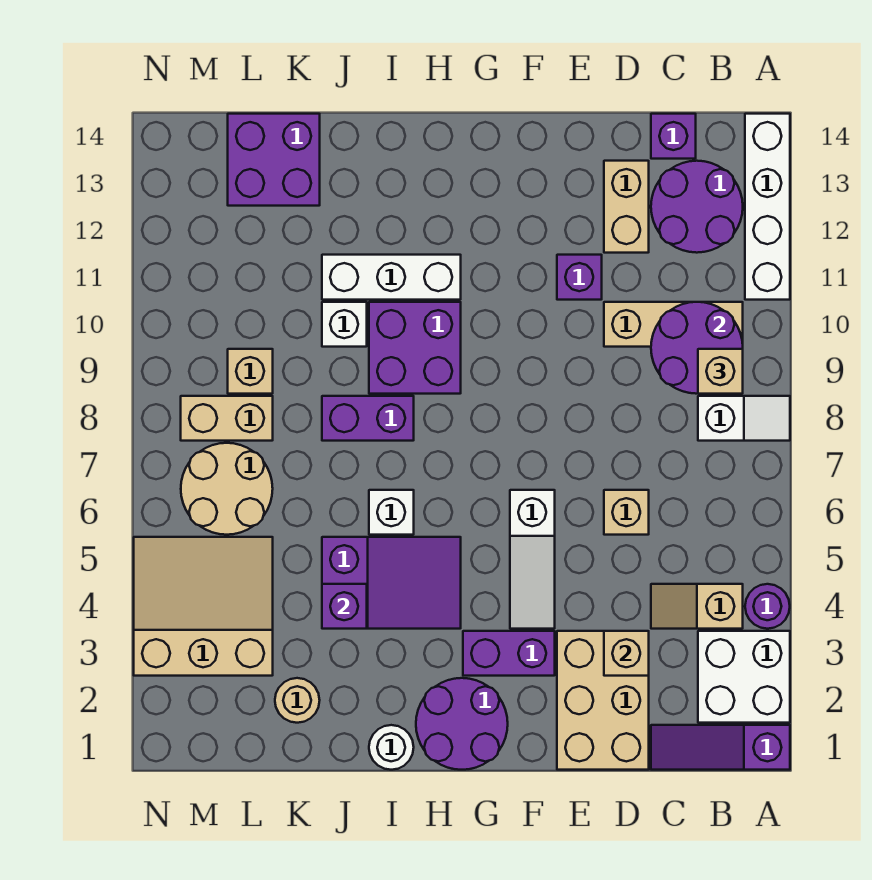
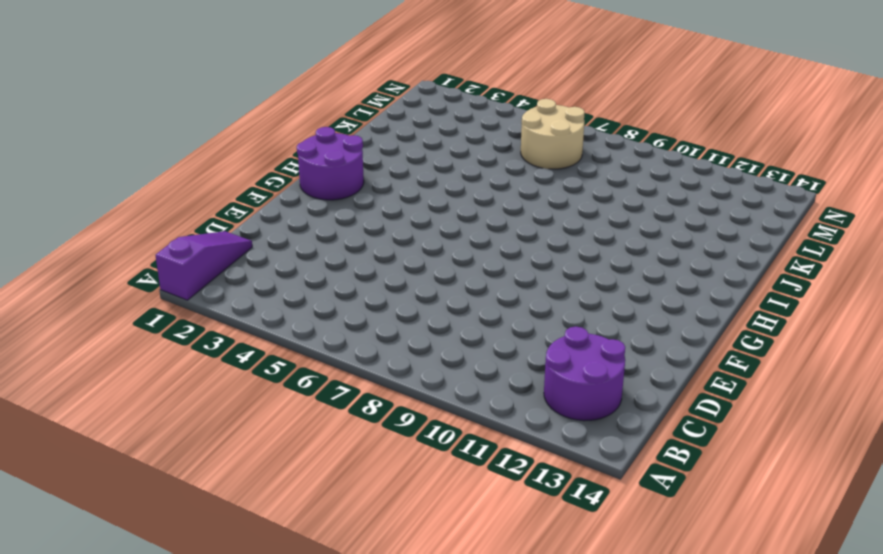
none -> white brick A2:B3 level 1
none -> purple round brick A4 level 1
none -> white slope A8:B8 level 1 top B
none -> white brick A11:A14 level 1

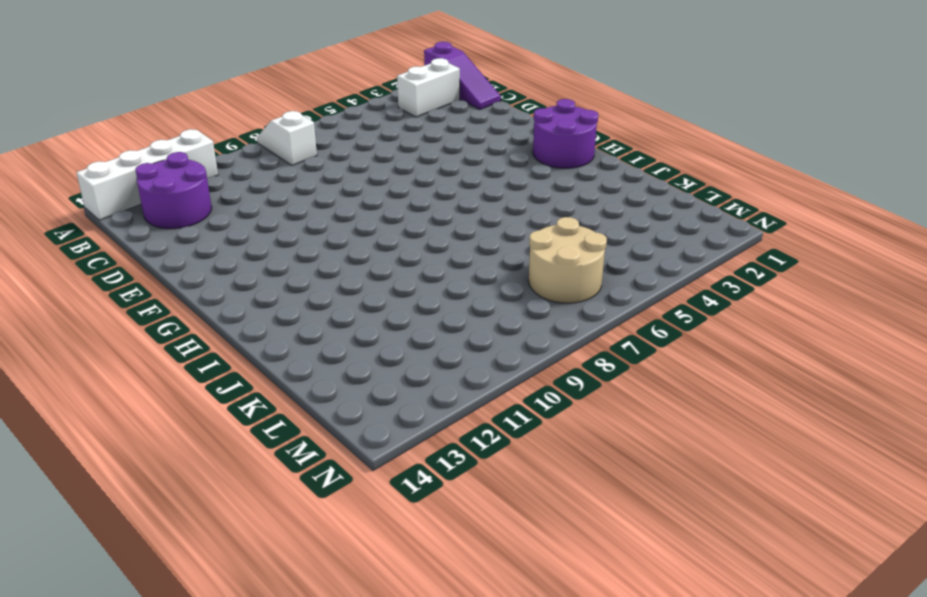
white brick B2:B3 level 1 -> white brick A2:B3 level 1
none -> purple round brick A4 level 1
none -> tan slope B4:C4 level 1 top B
none -> tan brick B10:D10 level 1
none -> purple brick C14 level 1

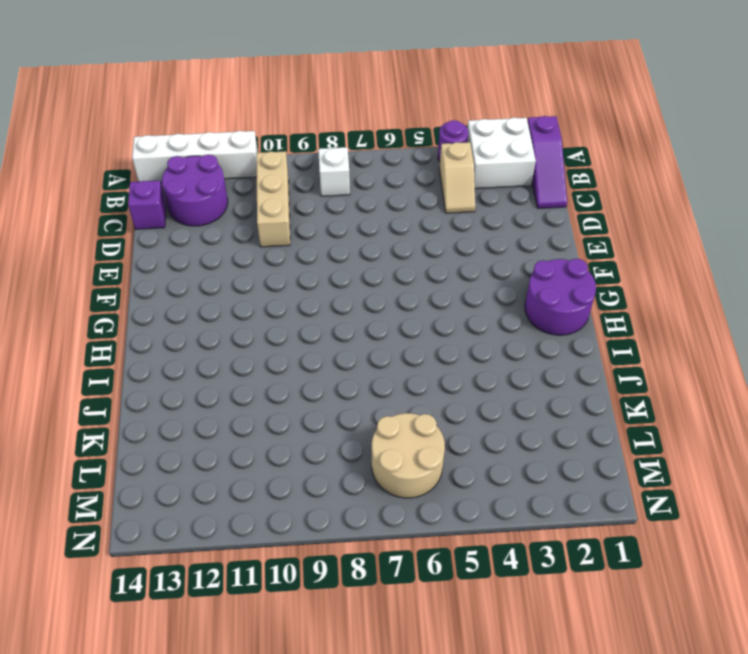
none -> tan brick D1:E3 level 1
none -> tan brick D6 level 1
none -> tan brick D12:D13 level 1
none -> purple brick E11 level 1

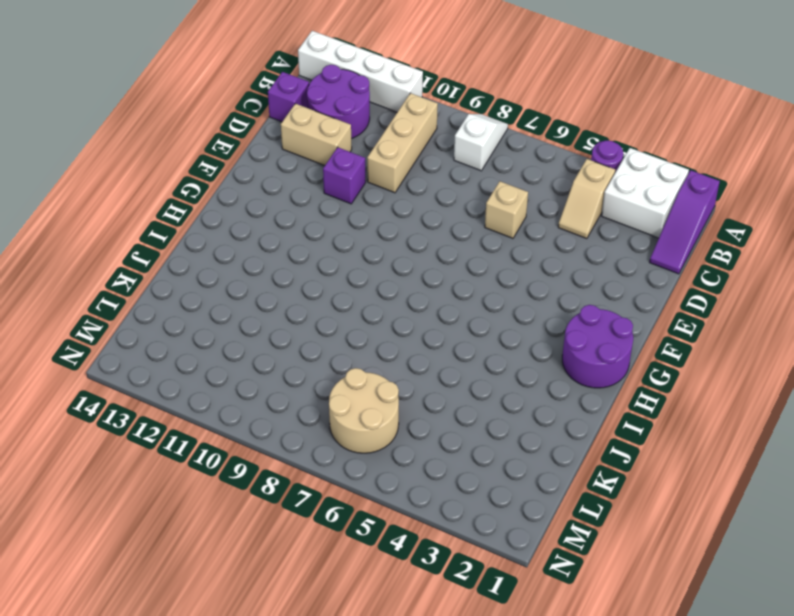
none -> tan brick D1:E3 level 1
none -> purple brick F3:G3 level 1
none -> white slope F4:F6 level 1 top 6
none -> purple slope H4:J5 level 1 top J

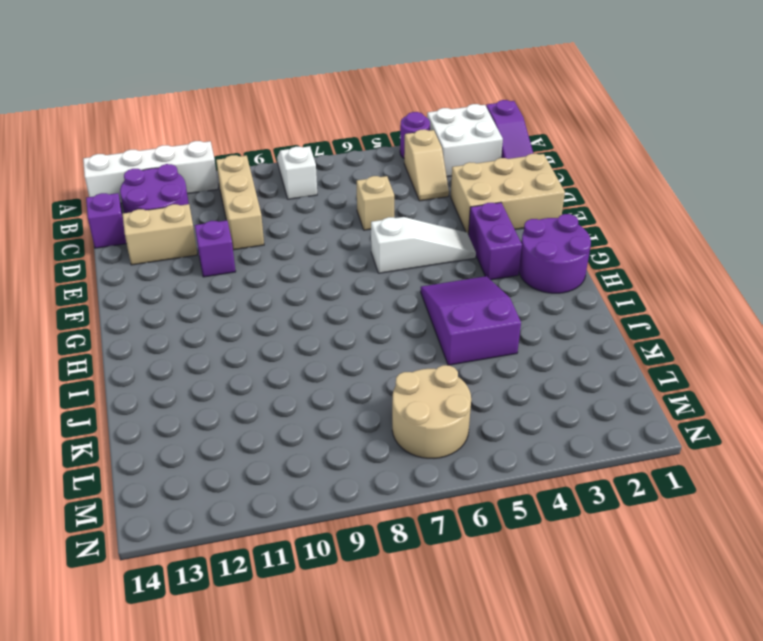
none -> purple brick H9:I10 level 1
none -> white brick H11:J11 level 1
none -> white round brick I1 level 1
none -> white brick I6 level 1

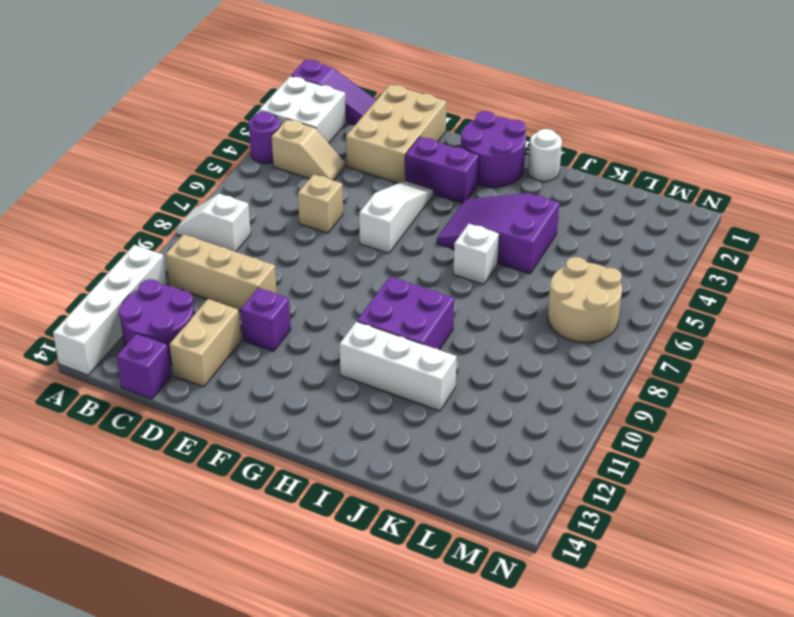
none -> purple brick I8:J8 level 1
none -> white brick J10 level 1
none -> tan round brick K2 level 1
none -> purple brick K13:L14 level 1

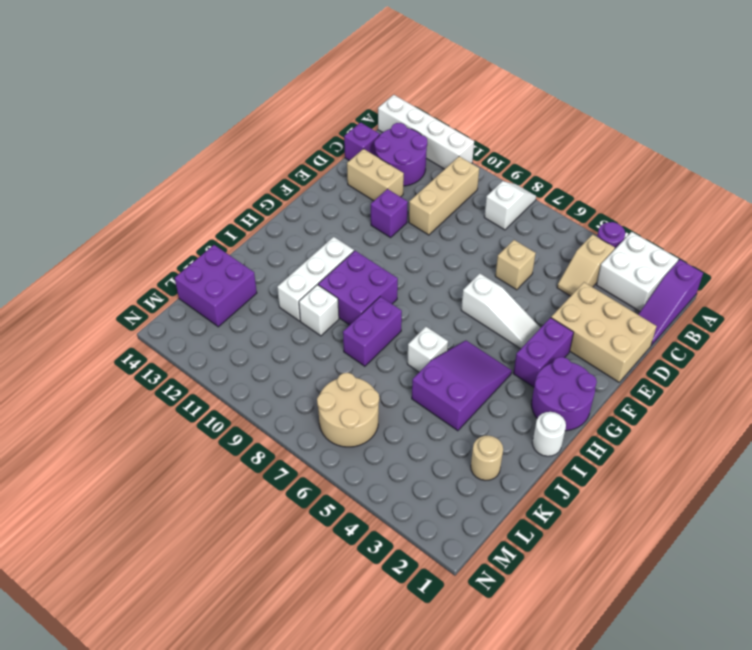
none -> tan slope L3:N5 level 1 top 3
none -> tan brick L8:M8 level 1
none -> tan brick L9 level 1
none -> purple round brick B9:C10 level 2

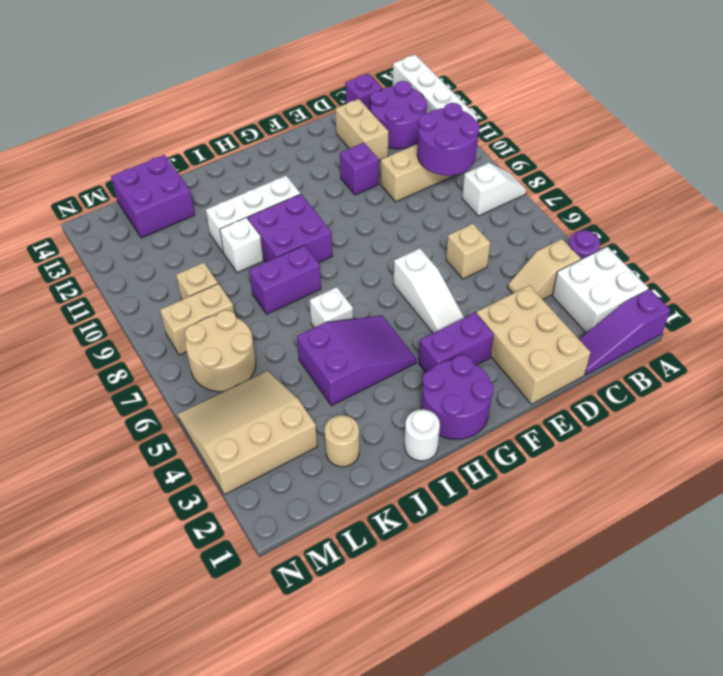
none -> tan brick D3 level 2
none -> purple brick J4 level 2
none -> tan brick B9 level 3

